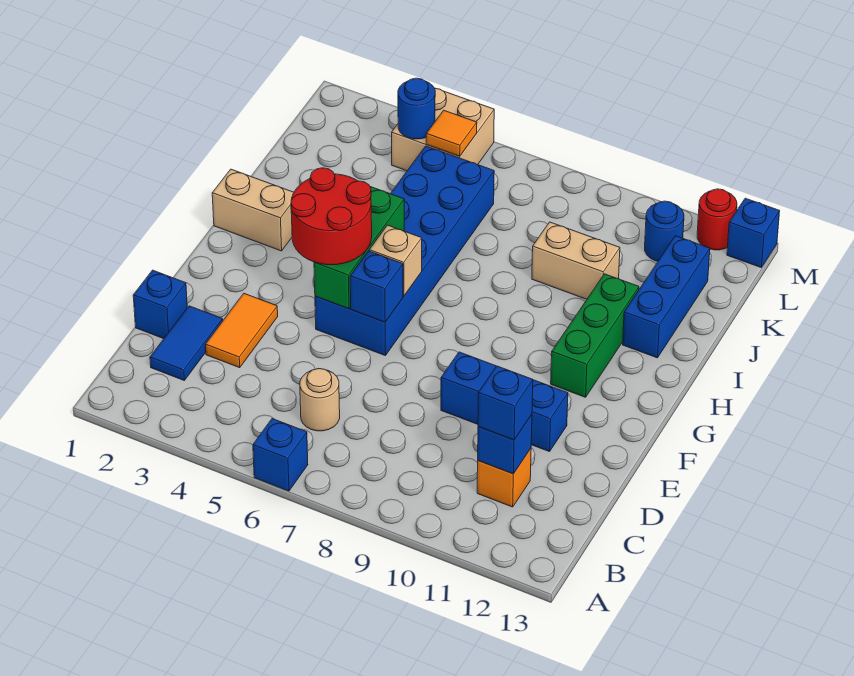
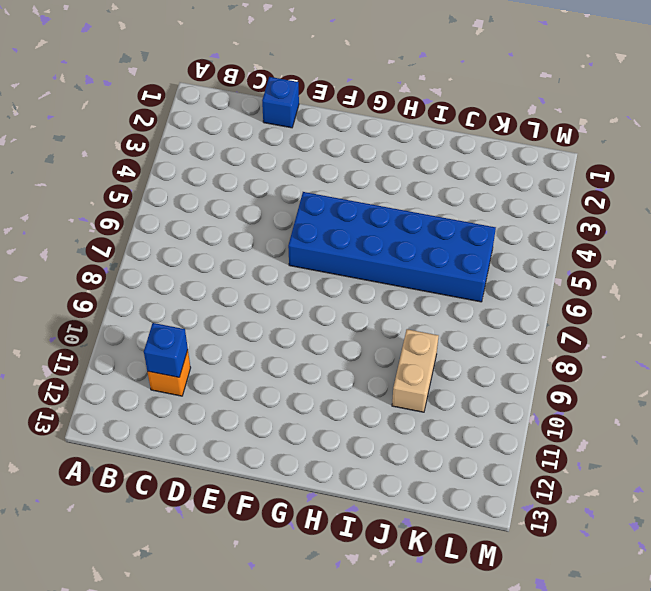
none -> blue brick A6 level 1
none -> blue tile C2:D2 level 1
none -> tan round brick C6 level 1

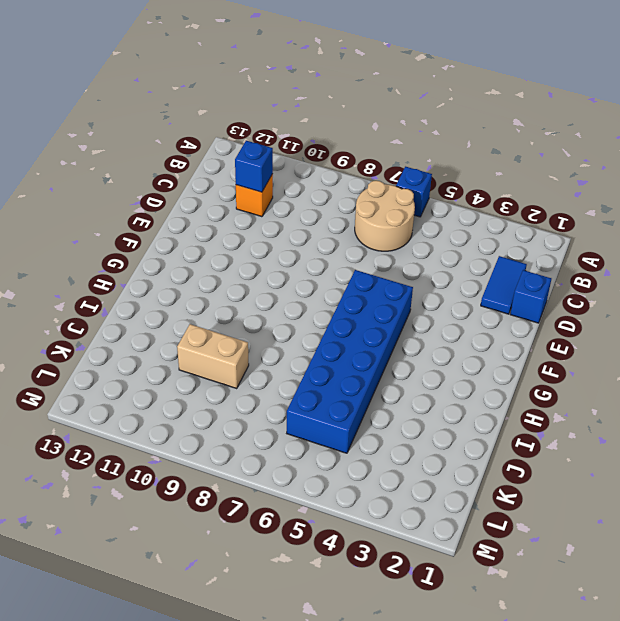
tan round brick B6:C7 level 1 -> tan round brick C6 level 1
none -> orange tile D3:E3 level 1
none -> blue brick E9:E11 level 1
none -> green brick G11:I11 level 1

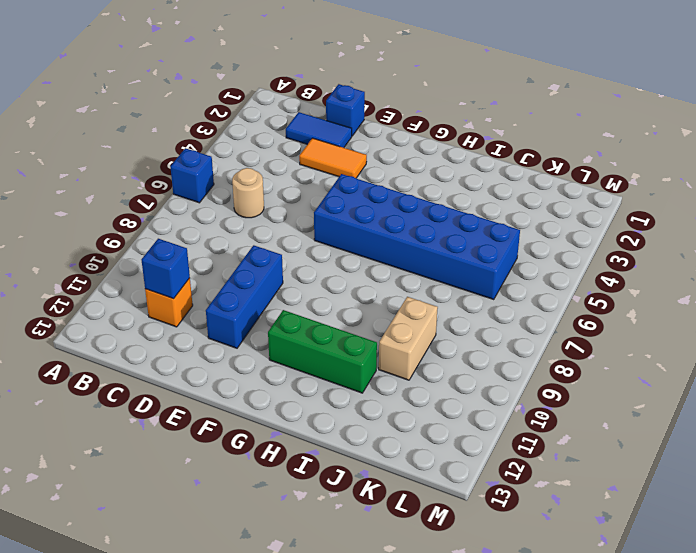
none -> tan brick H1:H2 level 1
none -> blue brick I12:K12 level 1
none -> tan brick L4:M5 level 1

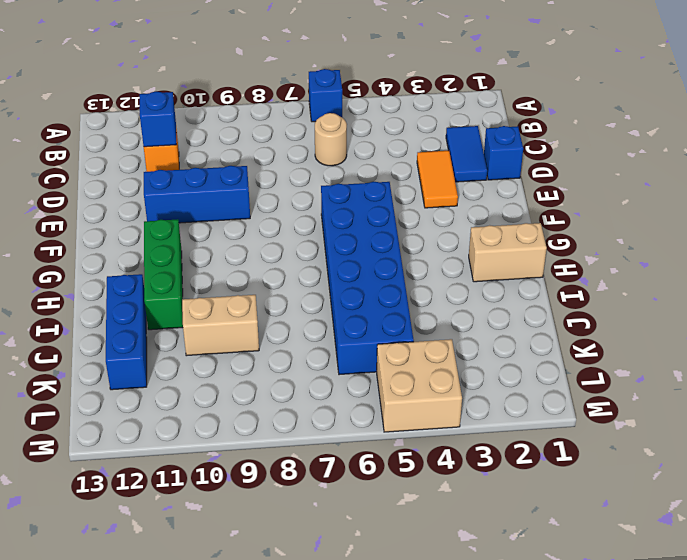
none -> blue round brick L11 level 1
none -> red round brick M12 level 1
none -> blue brick M13 level 1

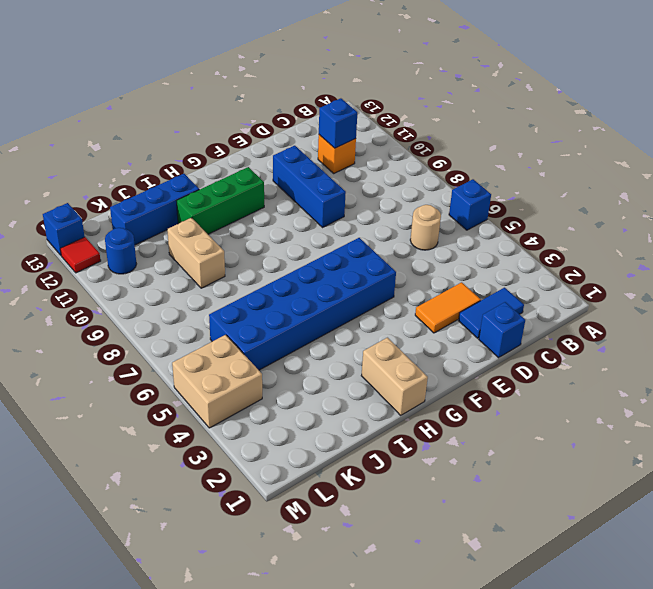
red tile M12 level 1 -> red round brick M12 level 1
none -> green brick F5:H5 level 2
none -> blue brick F6 level 2
none -> tan brick G6 level 2

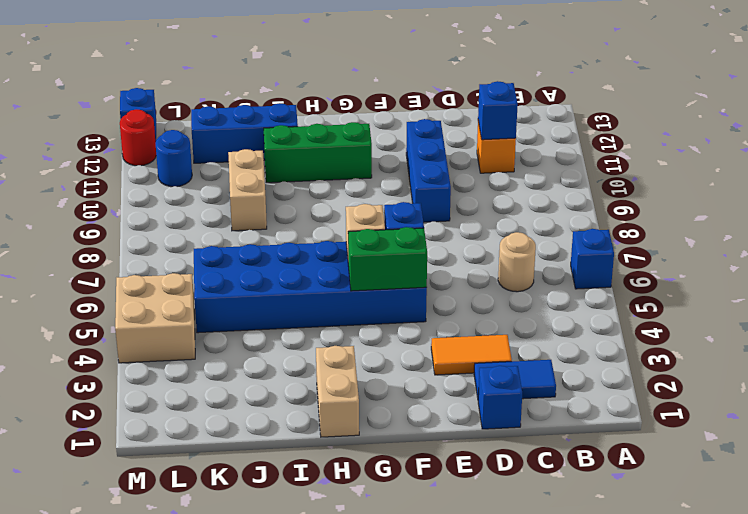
green brick F5:G5 level 2 -> green brick F5:H5 level 2
none -> blue round brick L4 level 2
none -> orange tile L5 level 2
none -> blue brick C11 level 3

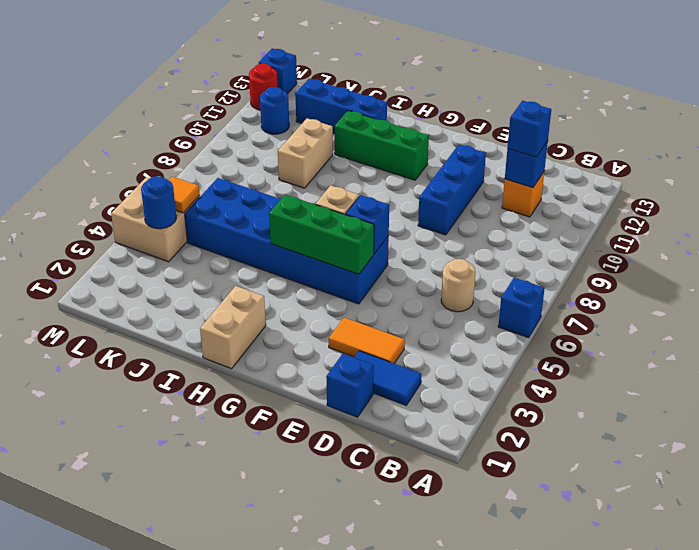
none -> red round brick F4:G5 level 3

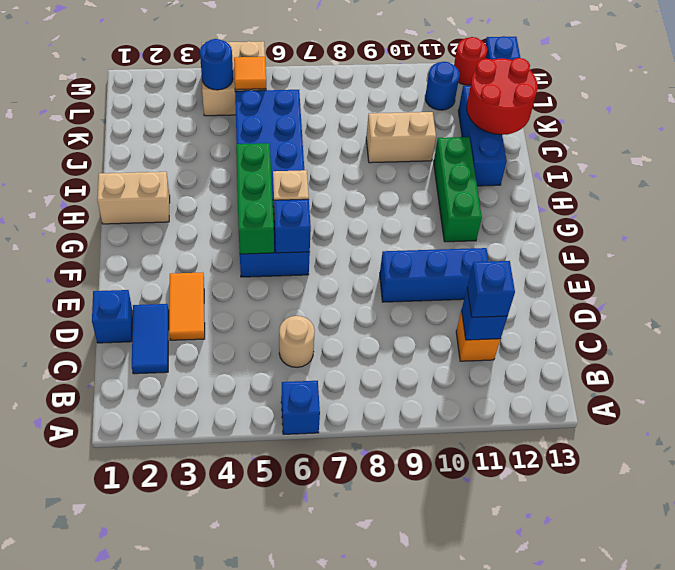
red round brick J12:K13 level 2 -> red round brick F4:G5 level 3

